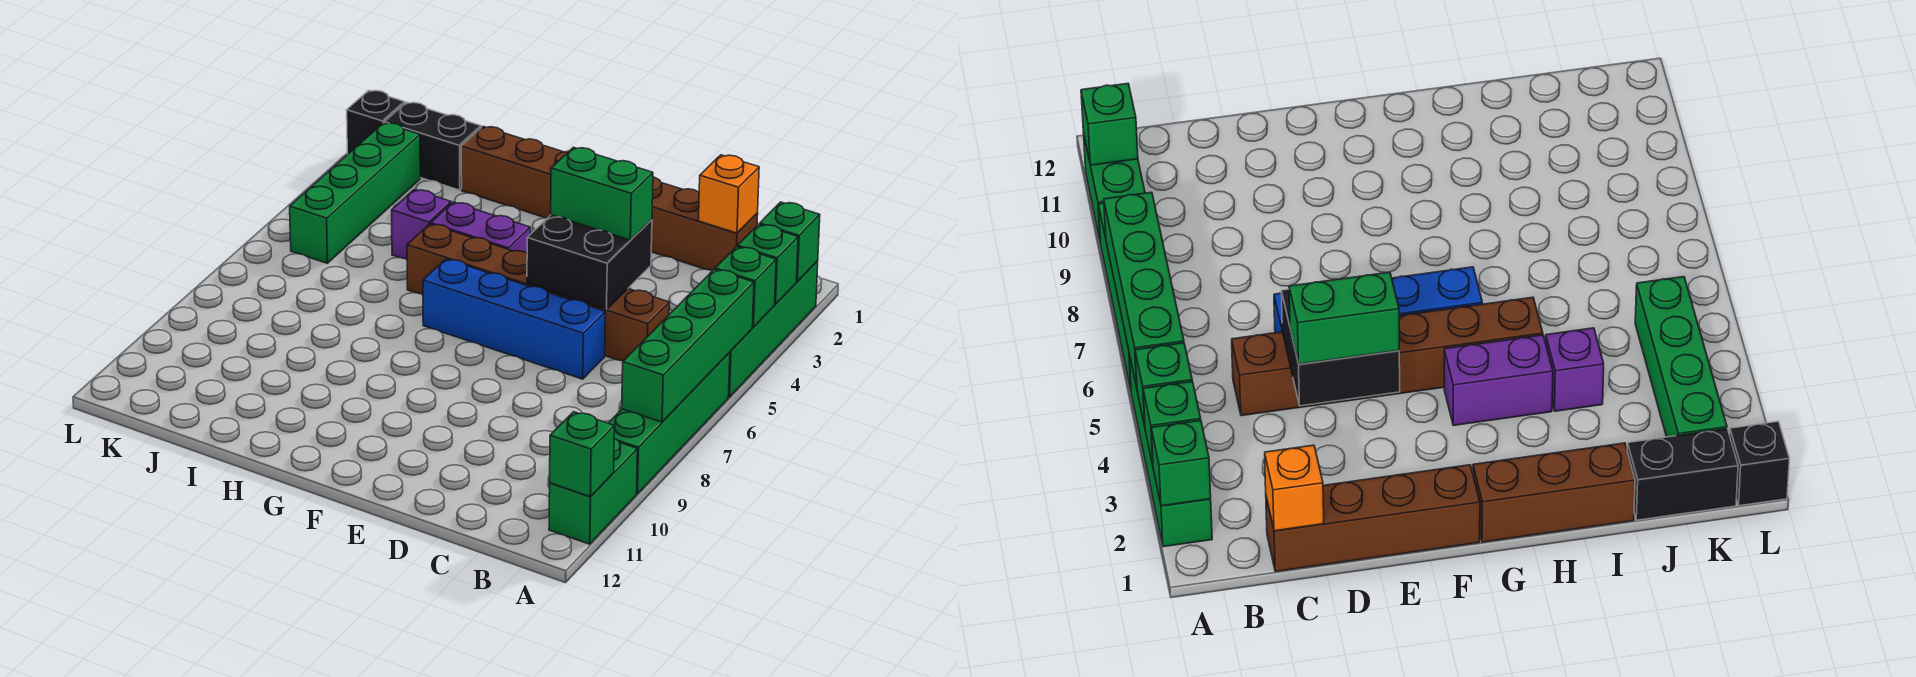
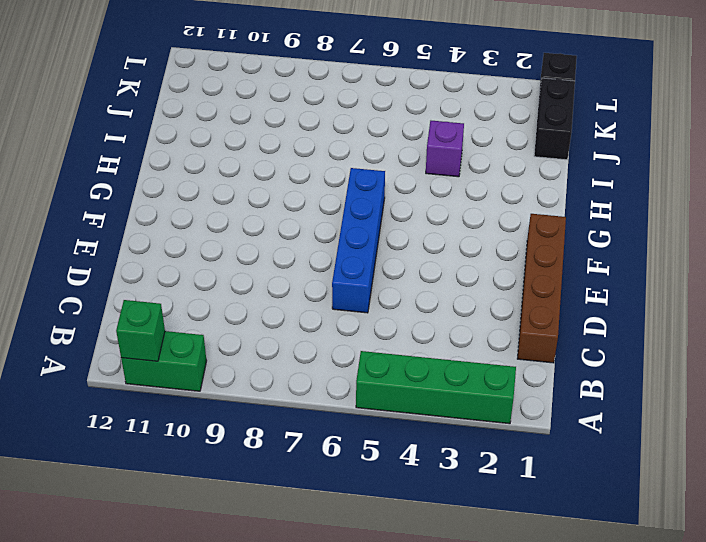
none -> green brick A6:A9 level 1
none -> brown brick C5:H5 level 1
none -> brown brick G1:I1 level 1

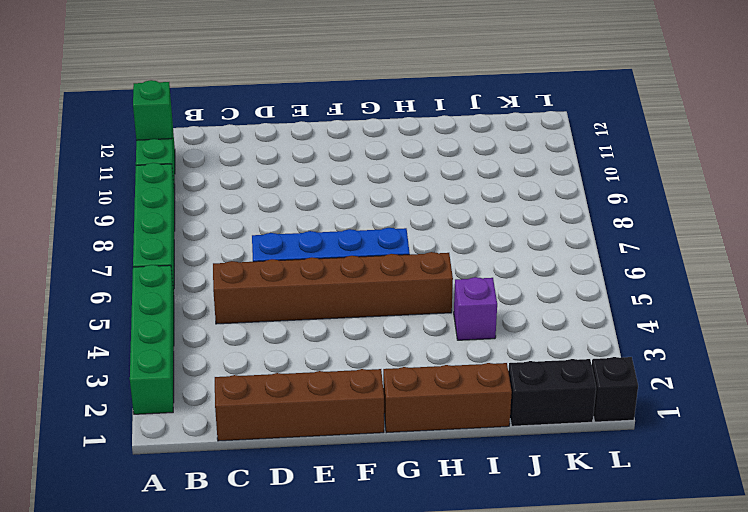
none -> purple brick G4:H4 level 1
none -> green brick K2:K5 level 1
none -> green brick A2 level 2

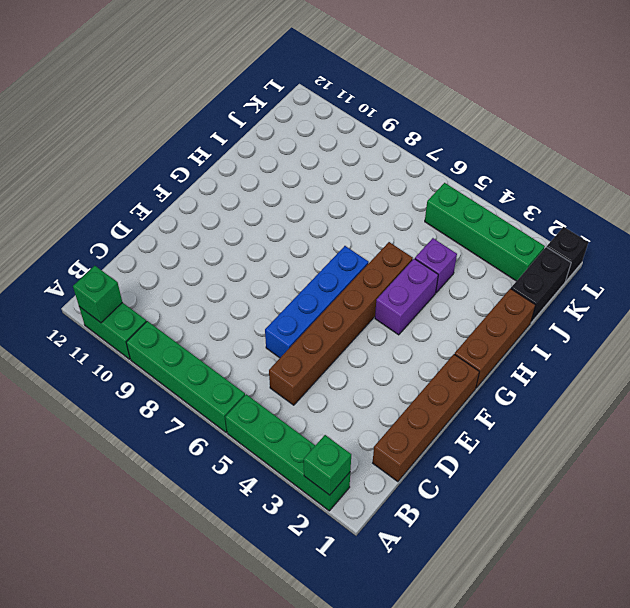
none -> green brick A3 level 2
none -> green brick A4 level 2
none -> green brick A5:A8 level 2

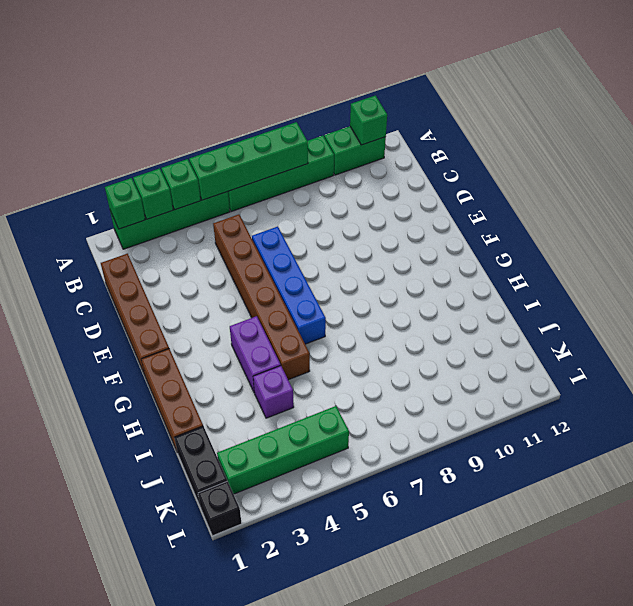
none -> orange brick C1 level 2
none -> black brick D4:E5 level 2
none -> green brick D4:E4 level 3

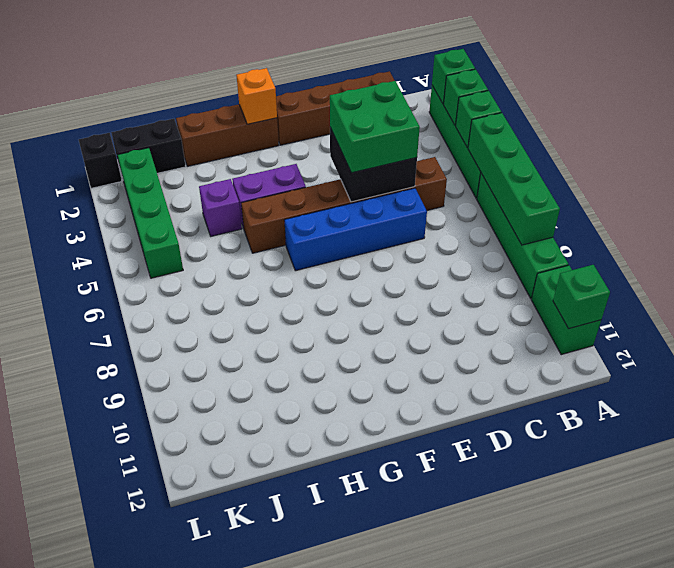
green brick D4:E5 level 3 -> green brick D4:E4 level 3
orange brick G1 level 2 -> orange brick C1 level 2

